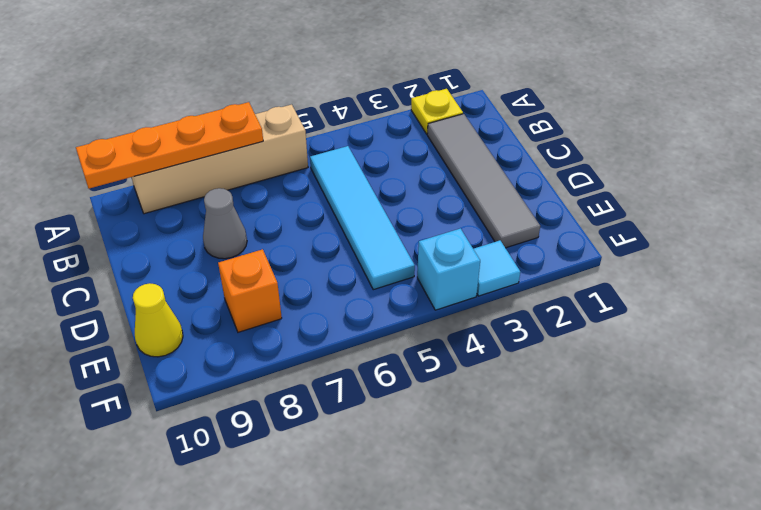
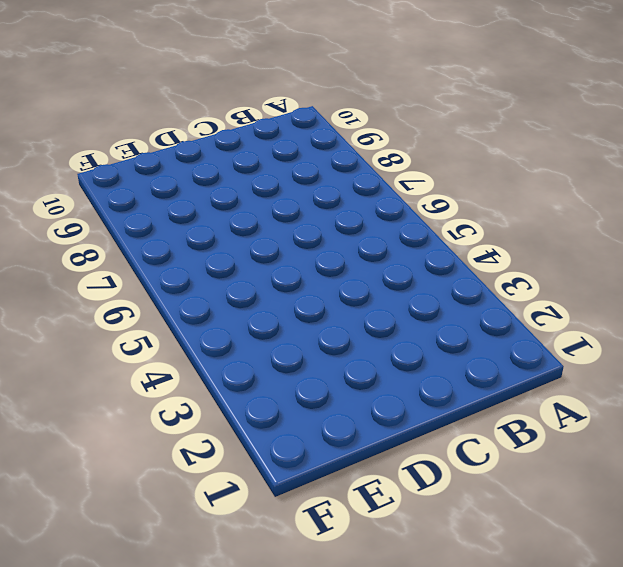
none -> yellow plate A2 level 1
none -> tan brick A6:A9 level 1

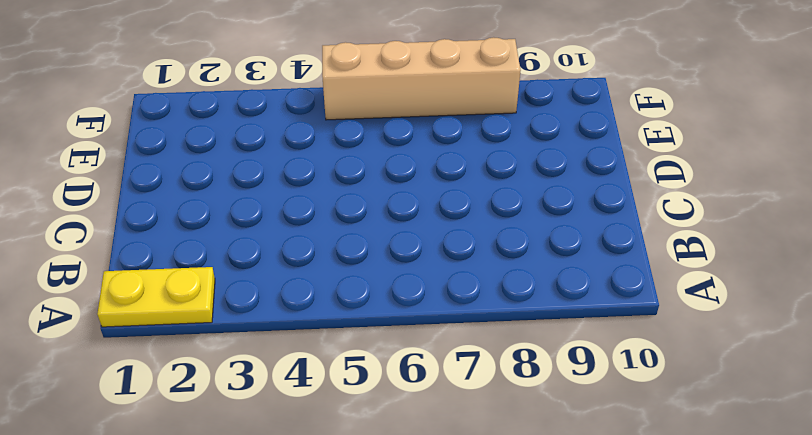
yellow plate A1:A2 level 1 -> yellow plate A2 level 1
tan brick F5:F8 level 1 -> tan brick A6:A9 level 1
none -> grey tile B2:E2 level 1
none -> cyan tile B5:E5 level 1

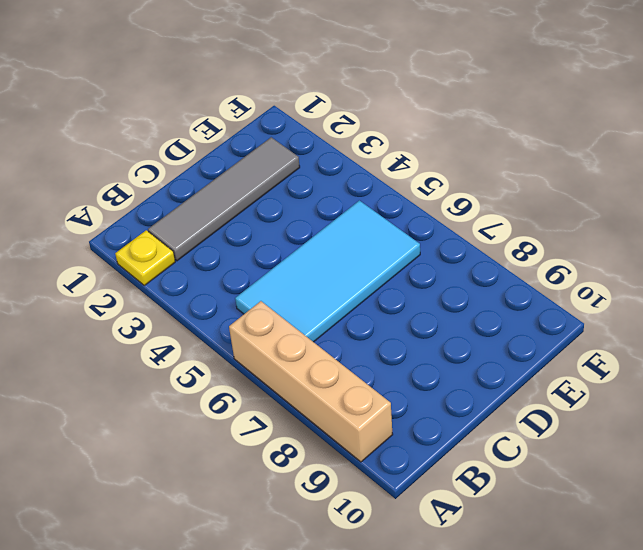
cyan tile B5:E6 level 1 -> cyan tile B5:E5 level 1
none -> grey cone C8 level 1
none -> orange brick E8 level 1

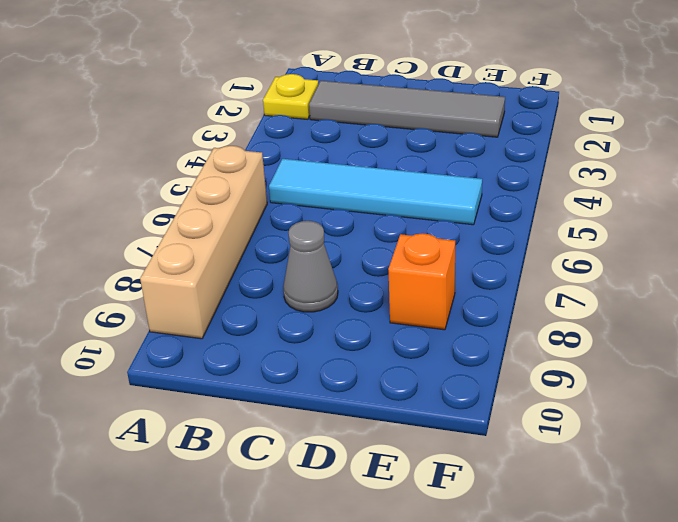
none -> yellow cone E10 level 1
none -> cyan tile F3 level 1

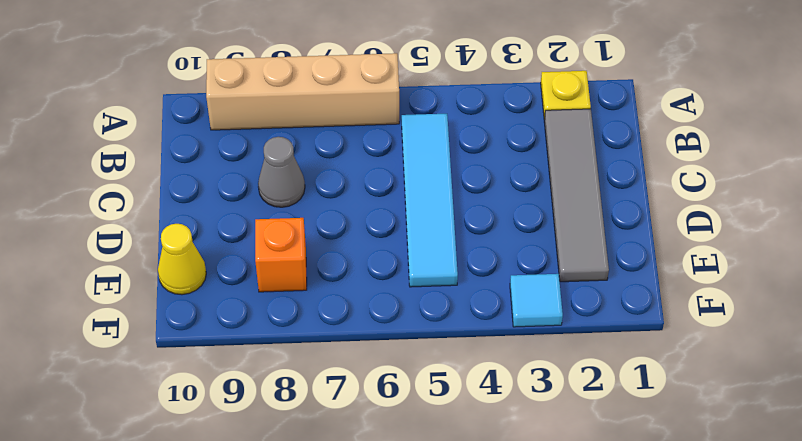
none -> cyan brick F4 level 1
none -> orange plate A7:A10 level 2

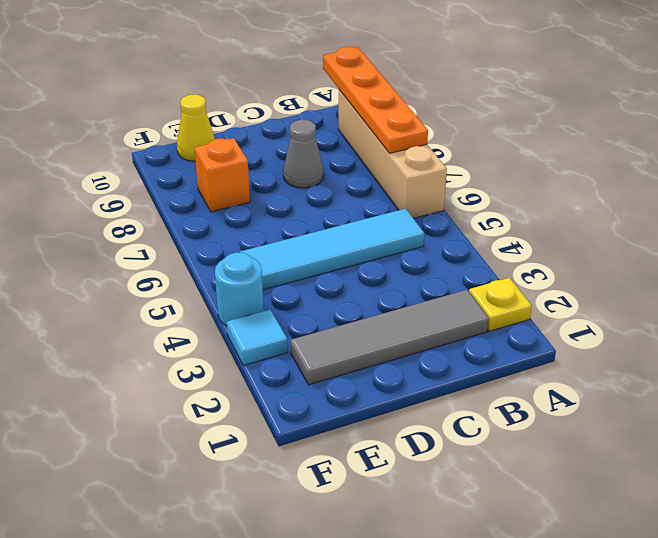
cyan round brick F4 level 1 -> cyan brick F4 level 1

